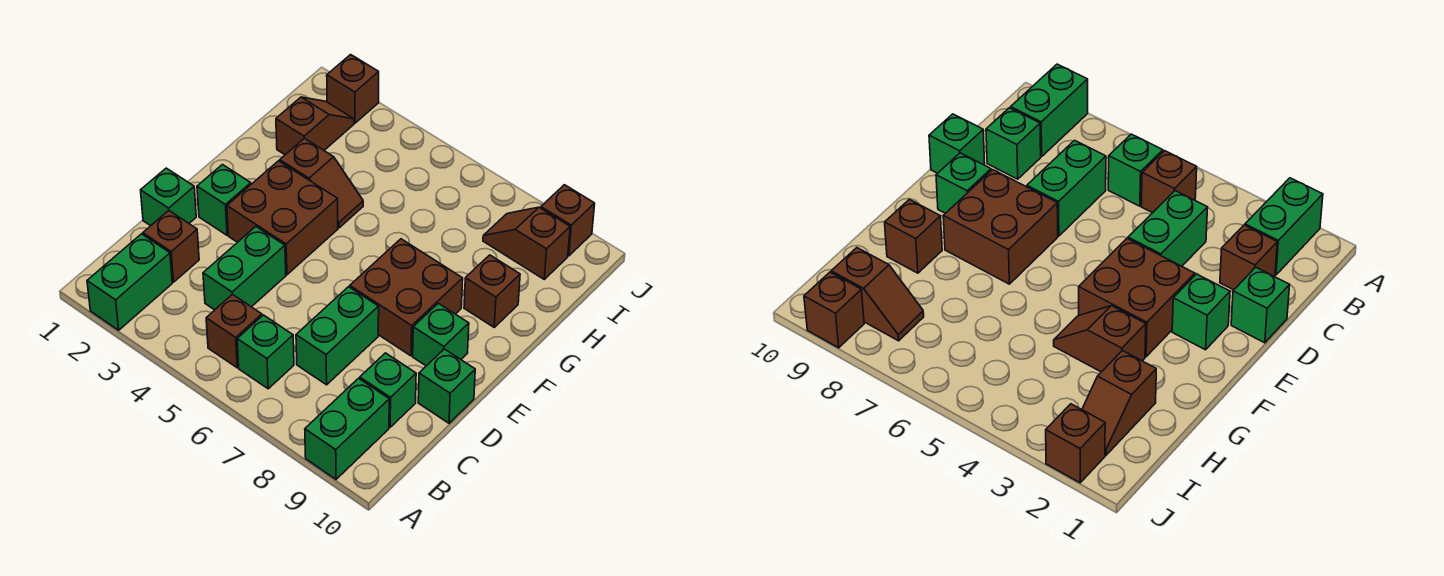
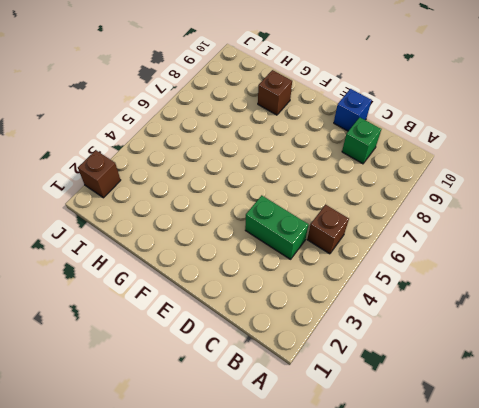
blue brick D10 level 1 -> green brick D10 level 1
none -> green brick A2:B2 level 1
none -> green brick A9:B9 level 1
none -> green brick B6 level 1

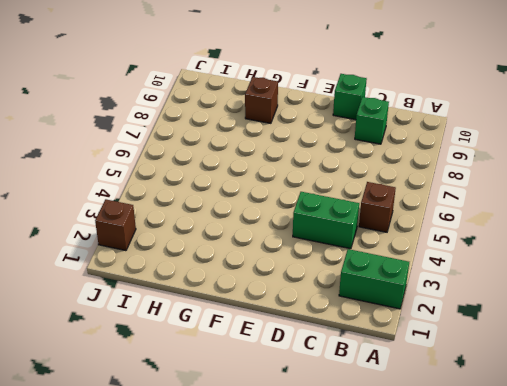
none -> green brick A9:B9 level 1
none -> green brick B6 level 1
none -> brown brick C2 level 1

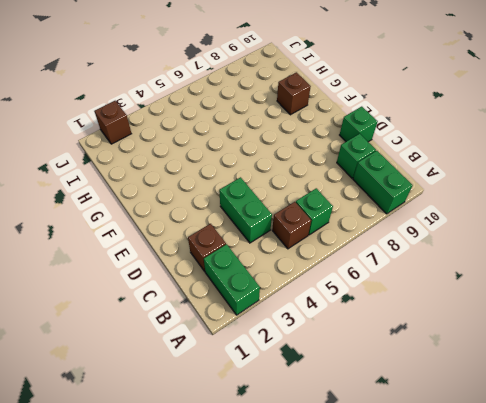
none -> green brick C7:D7 level 1
none -> green brick D1 level 1
none -> green brick E2 level 1

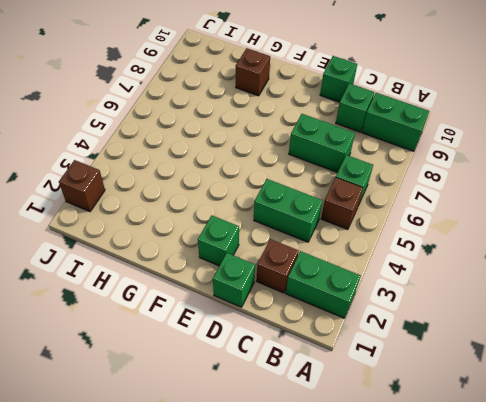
none -> brown brick E3:F4 level 1
none -> brown brick E7:F8 level 1
none -> green brick E9 level 1

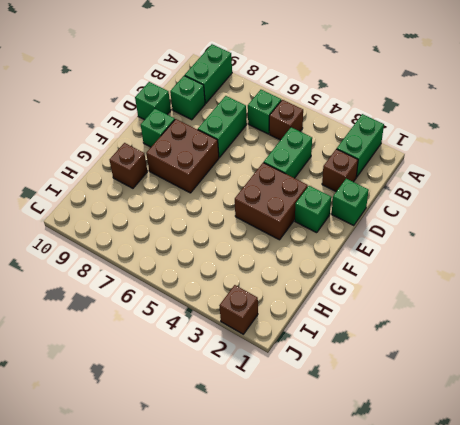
none -> brown slope G3:G4 level 1 top 3
none -> brown slope H2:I2 level 1 top H
none -> brown slope I8:I9 level 1 top 9

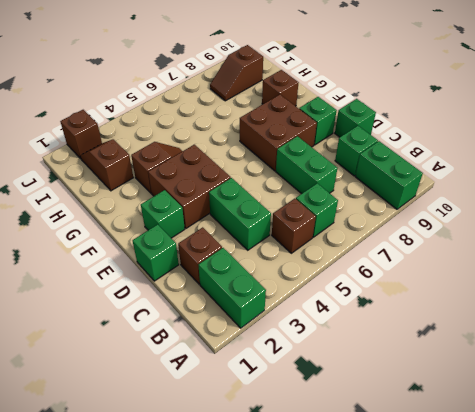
none -> brown brick J9 level 1

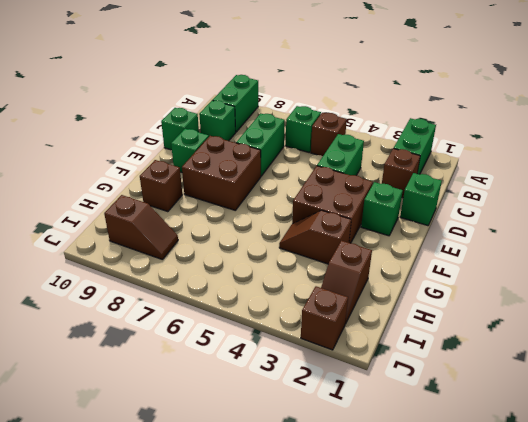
none -> brown brick J9 level 1

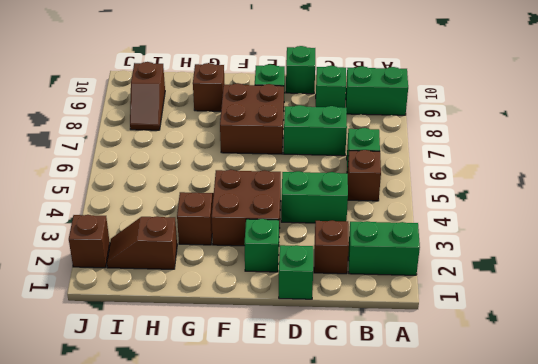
none -> brown brick J9 level 1

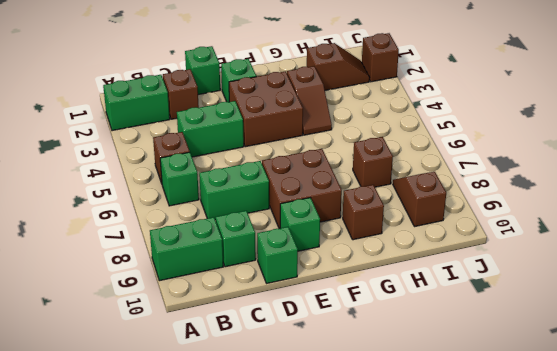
brown brick H7 level 1 -> brown brick J9 level 1

